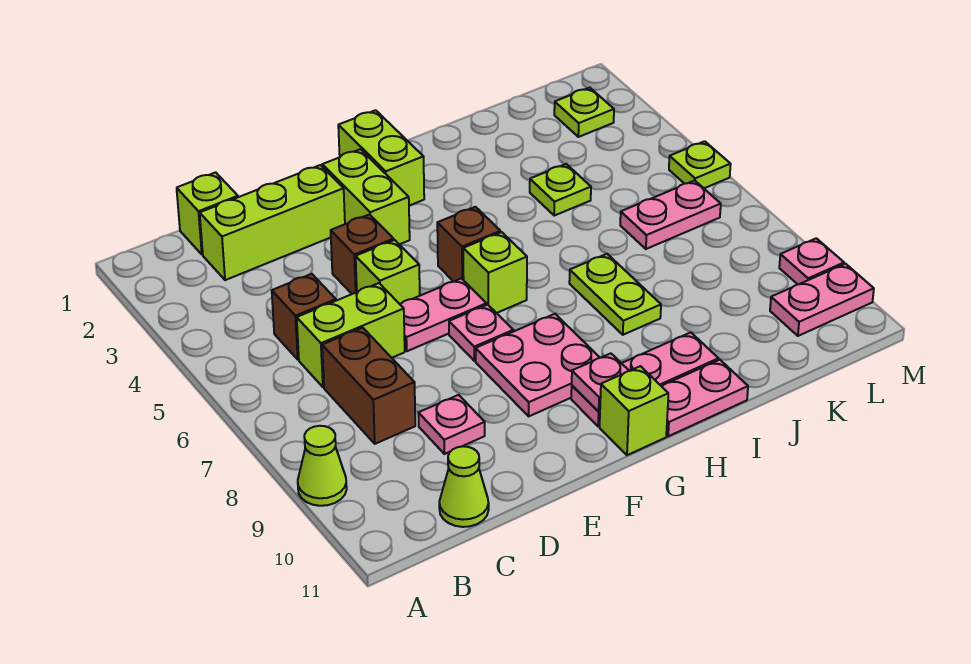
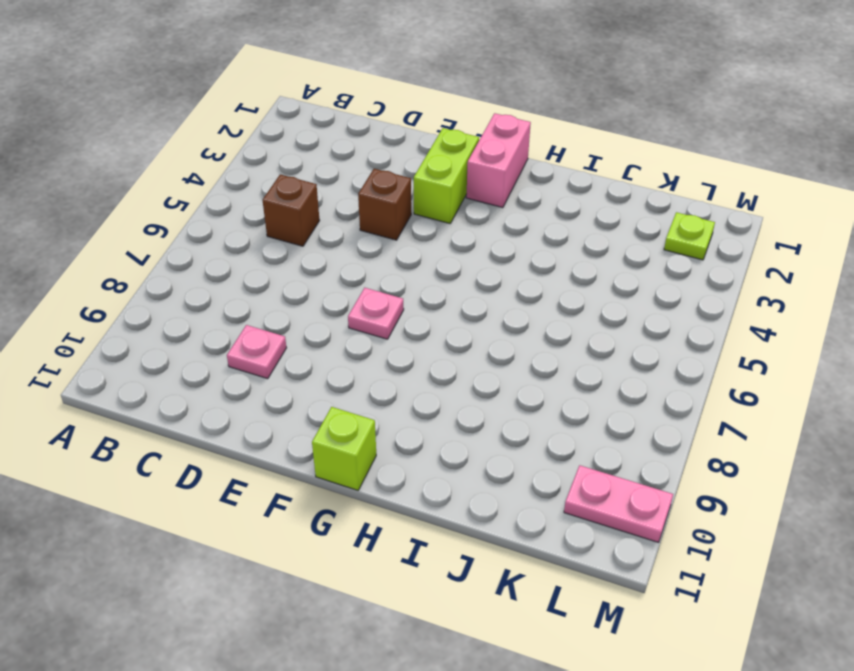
pink brick G1:G2 level 1 -> lime brick G1:G2 level 1
none -> lime cone A9 level 1
none -> lime brick C1 level 1
none -> lime brick C2:E2 level 1

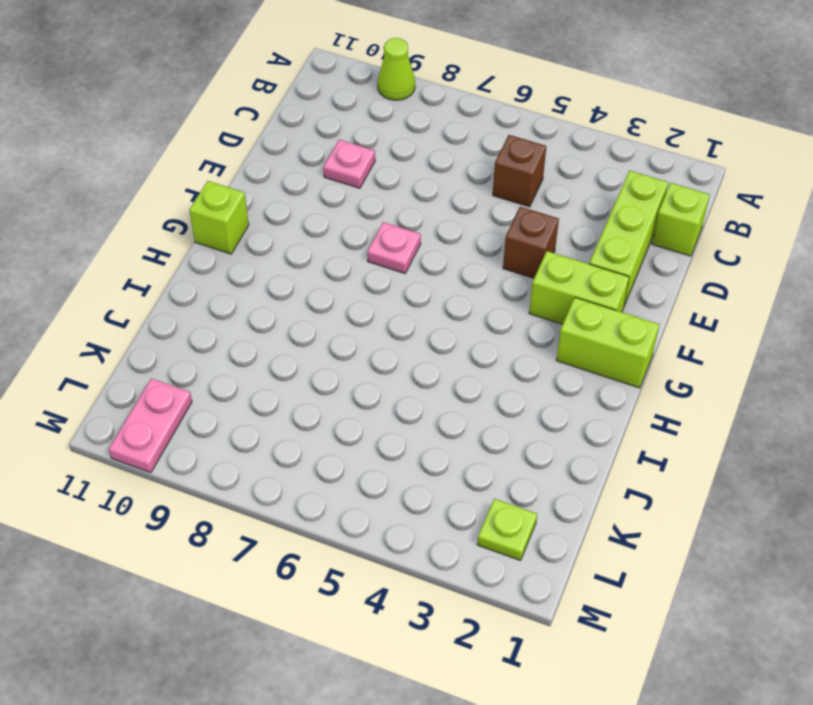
none -> lime brick C6:D6 level 1
none -> brown brick C7:C8 level 1
none -> lime cone C11 level 1

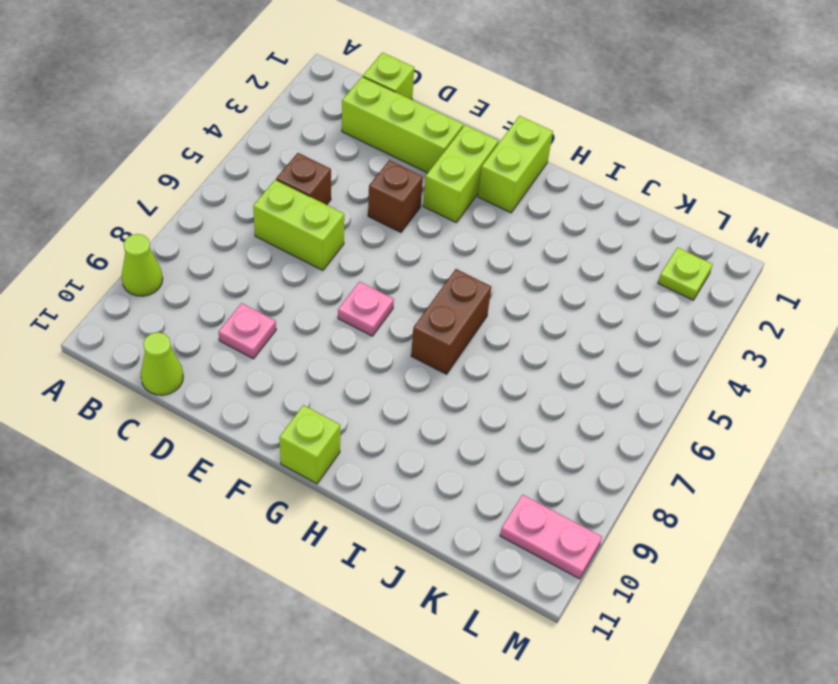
brown brick H6:H7 level 1 -> brown brick C7:C8 level 1
none -> lime brick E5 level 1
none -> pink plate E6:F6 level 1
none -> pink plate F8:G9 level 1

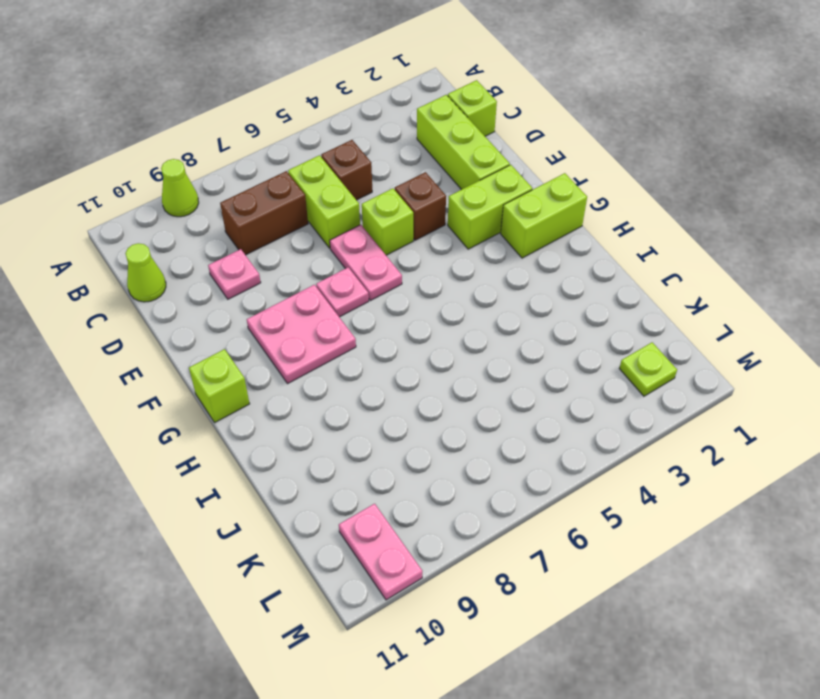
none -> brown brick G5 level 1
none -> lime brick G6 level 1
none -> pink plate G10:I10 level 1

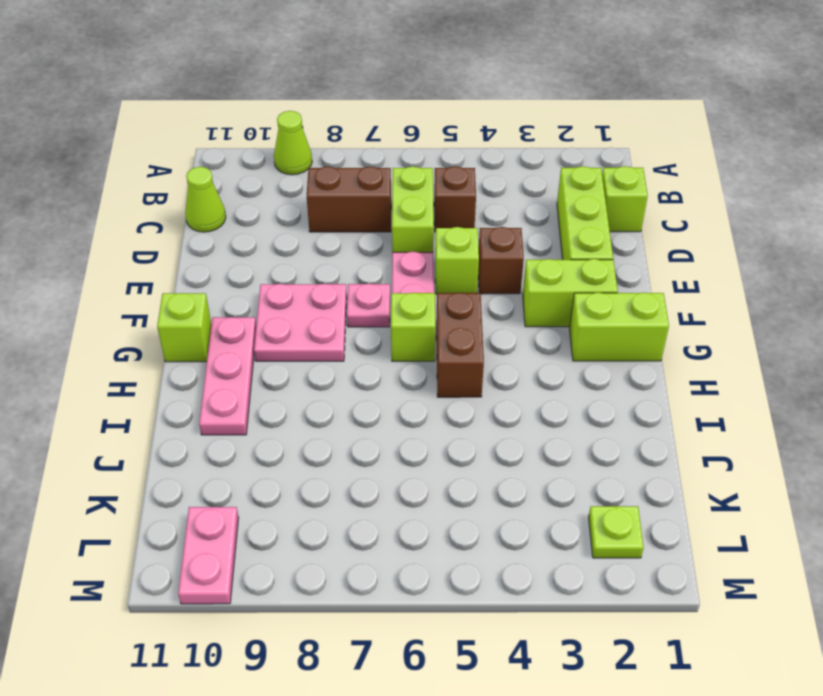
brown brick G5:H5 level 1 -> brown brick G5 level 1
none -> pink plate D9 level 1
none -> pink plate H11:I11 level 1
none -> lime plate I7:I8 level 1

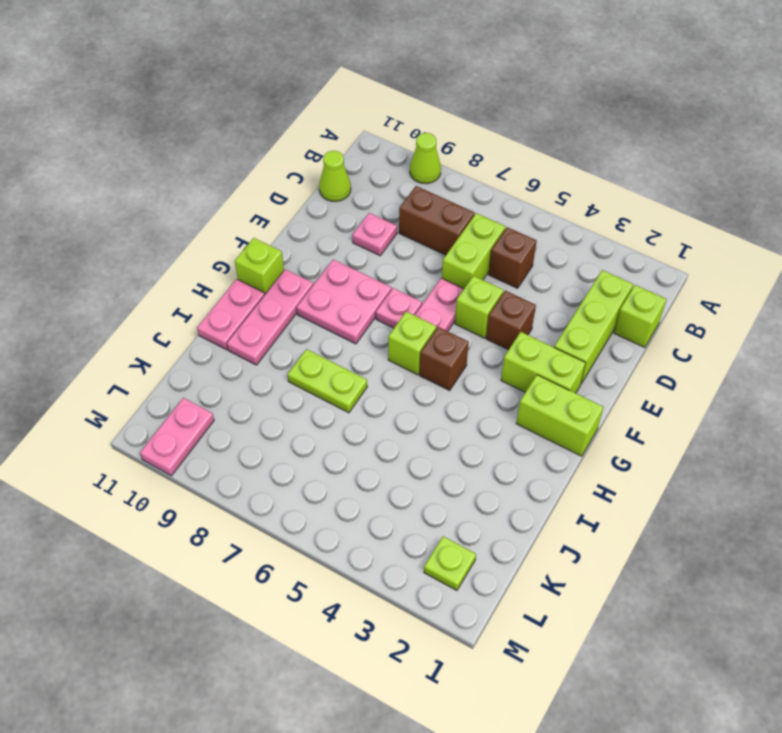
none -> lime plate J4 level 1
none -> pink plate K6:L6 level 1
none -> lime plate M5 level 1

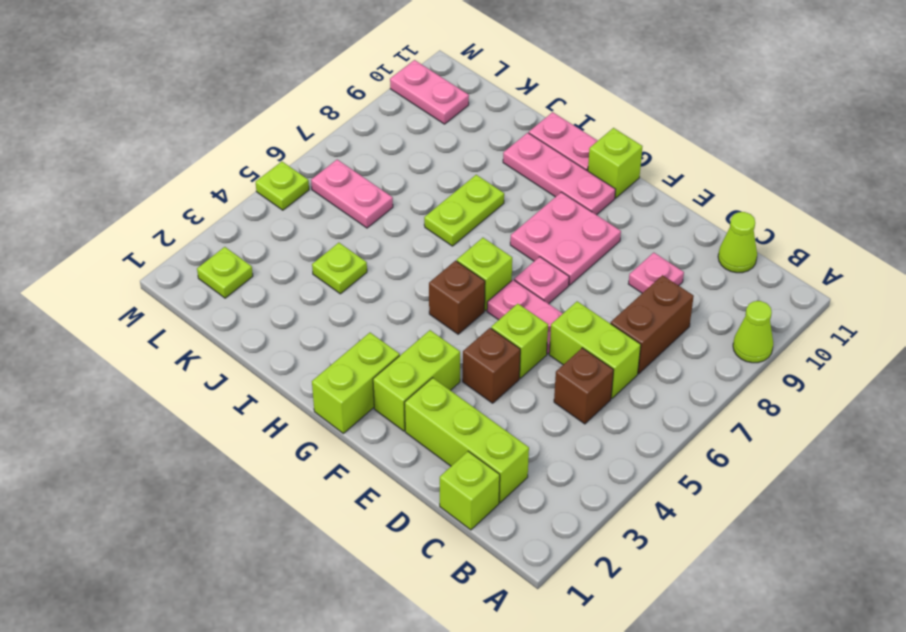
none -> pink plate M9 level 1
none -> pink plate G10 level 2

